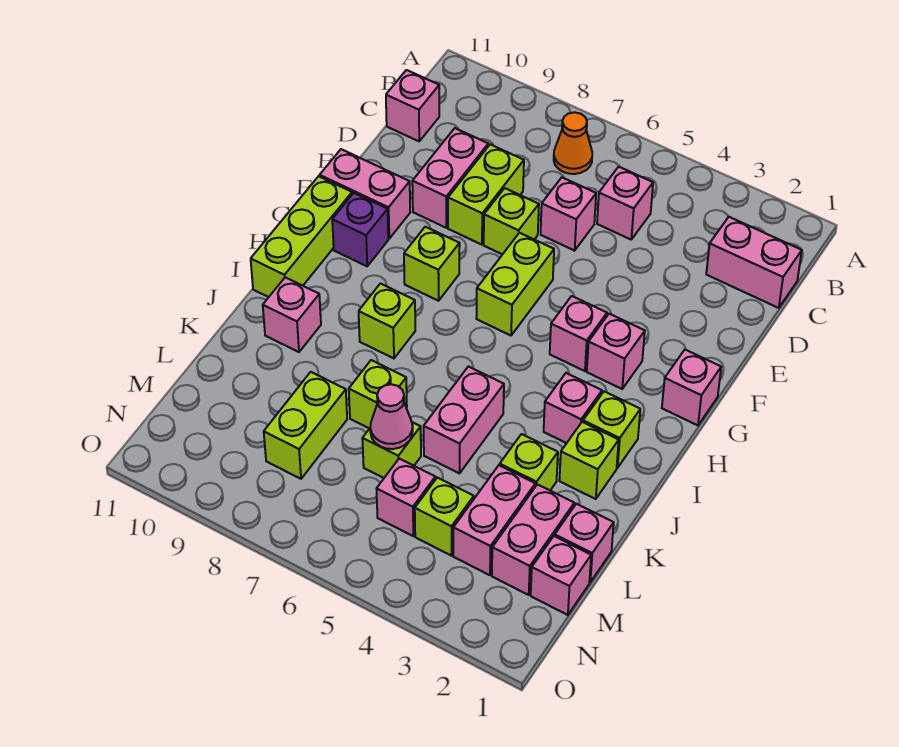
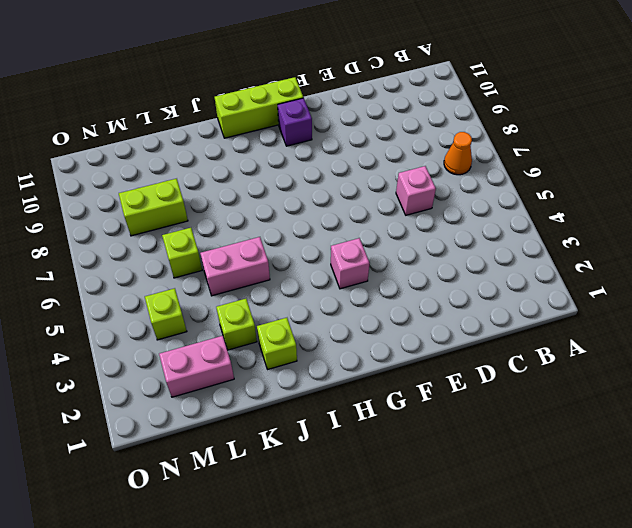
none -> pink brick C1:C2 level 1
none -> pink brick C5 level 1
none -> pink brick C11 level 1
none -> lime brick D8:E8 level 1

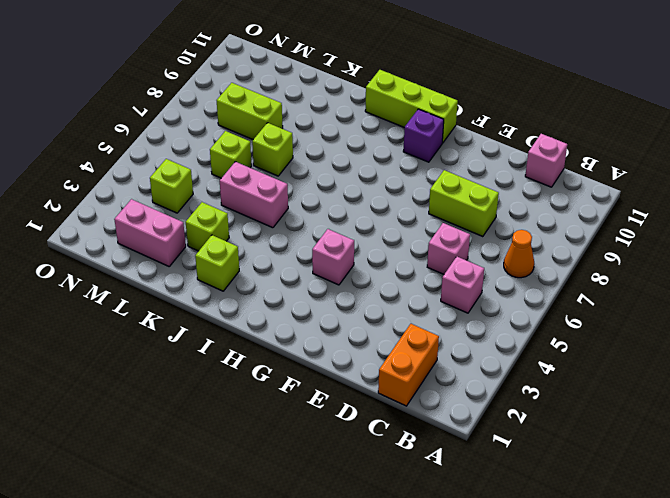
orange brick C1:C2 level 1 -> pink brick C1:C2 level 1
none -> pink brick D9:E9 level 1
none -> lime brick E7 level 1
none -> lime brick F6:G6 level 1
none -> pink brick F10:F11 level 1

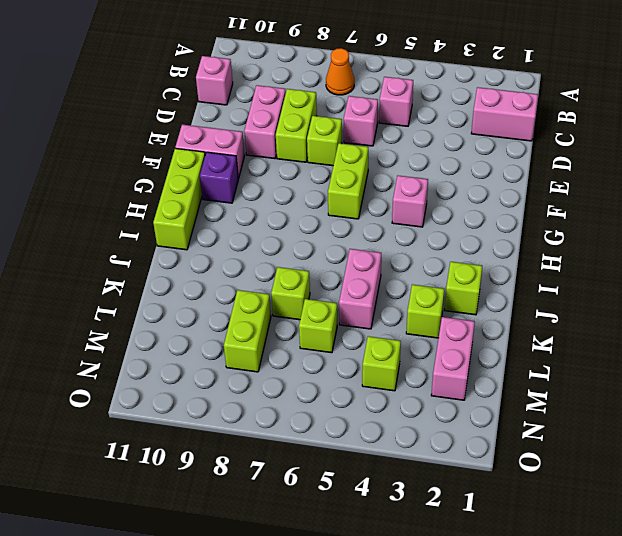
none -> pink brick G1 level 1
none -> pink brick G3 level 1
none -> lime brick G8 level 1
none -> lime brick I2 level 1

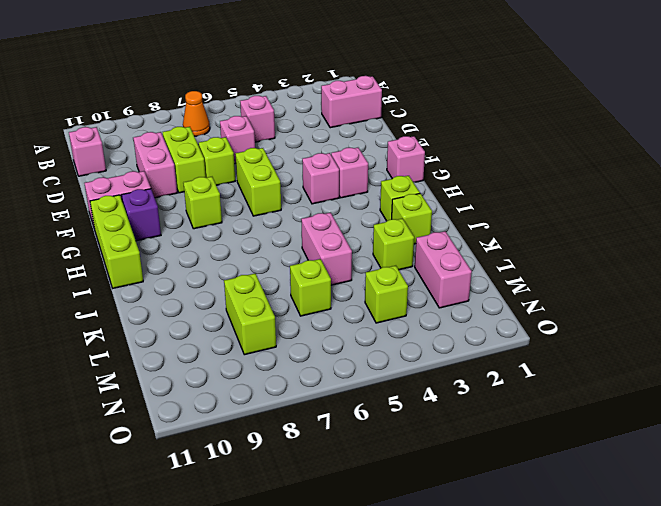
none -> pink brick I3 level 1
none -> lime brick I8 level 1
none -> pink brick J10 level 1
none -> lime brick K7 level 1

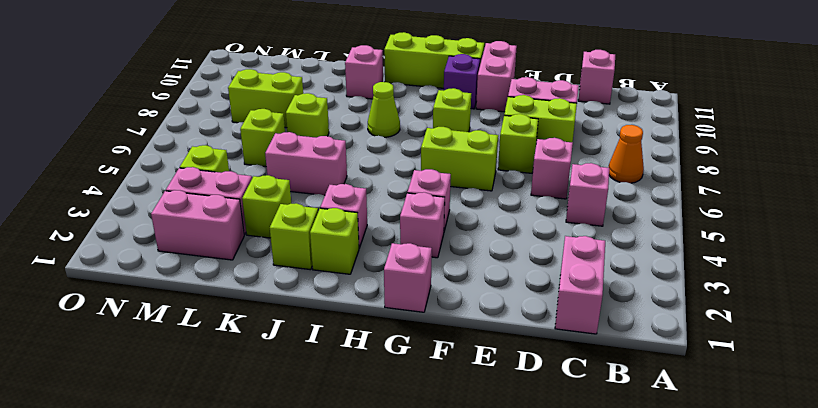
lime cone I8 level 1 -> lime brick I8 level 1
none -> pink brick L1 level 1
none -> pink brick M1 level 1
none -> pink brick M5 level 1
none -> pink cone L6 level 2

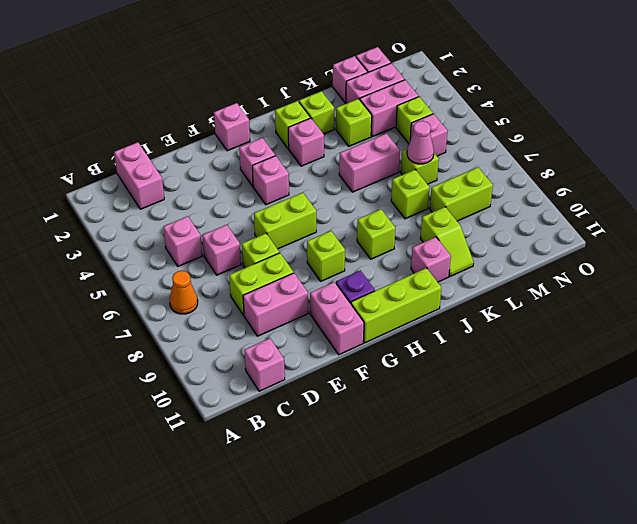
lime slope K9:K10 level 1 top 9 -> none

